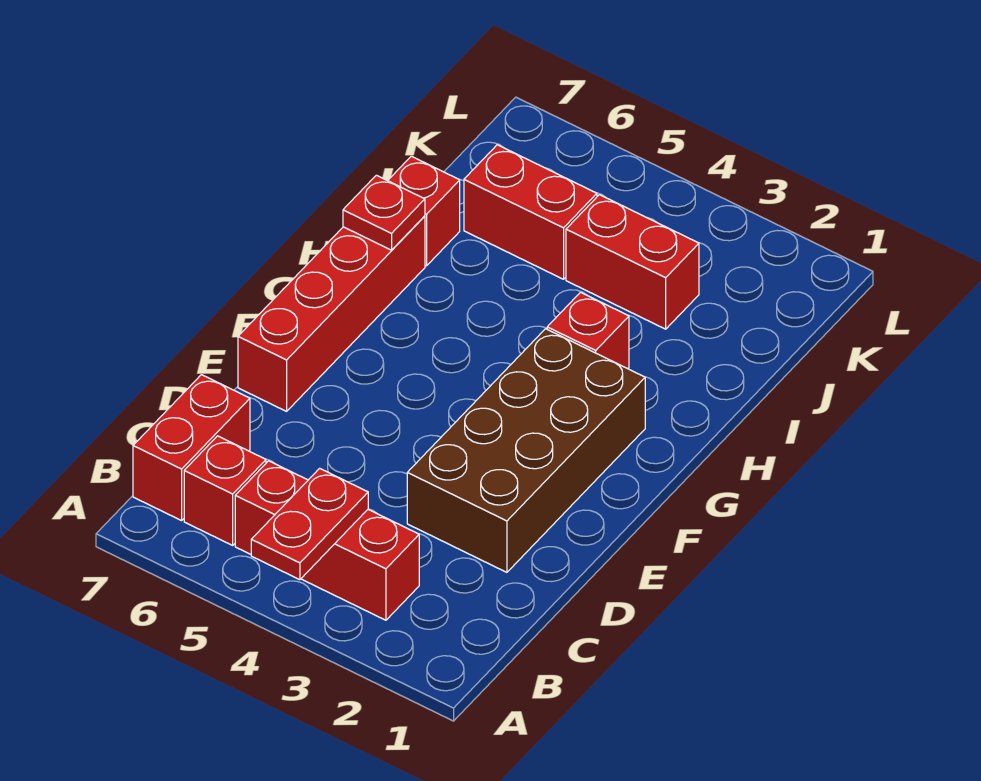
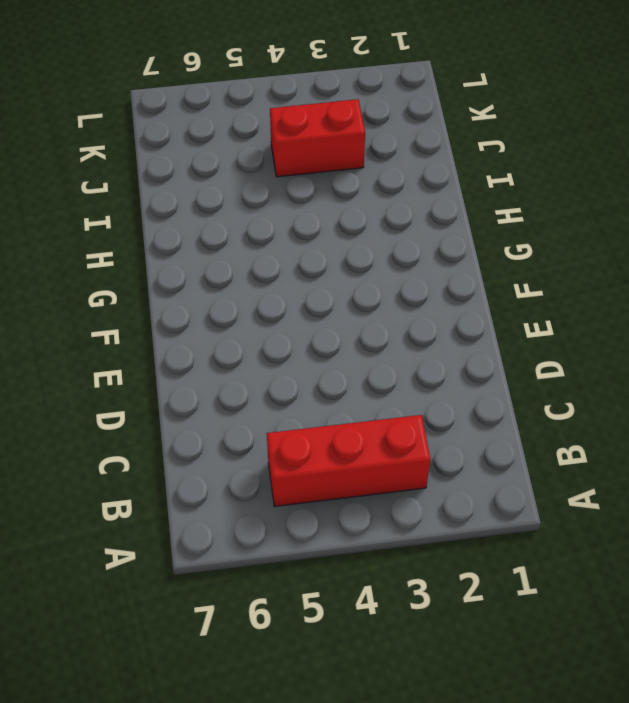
none -> red brick B6 level 1
none -> red brick B7:C7 level 1

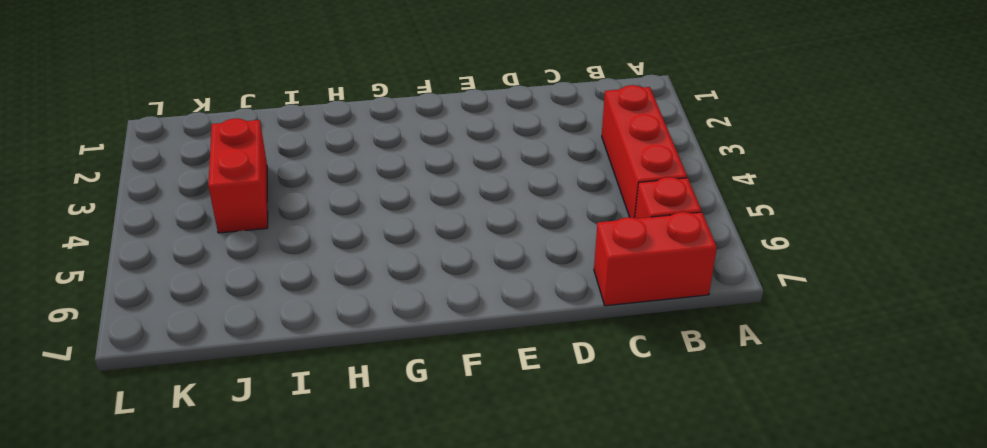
none -> brown brick D2:G3 level 1
none -> red brick E7:H7 level 1

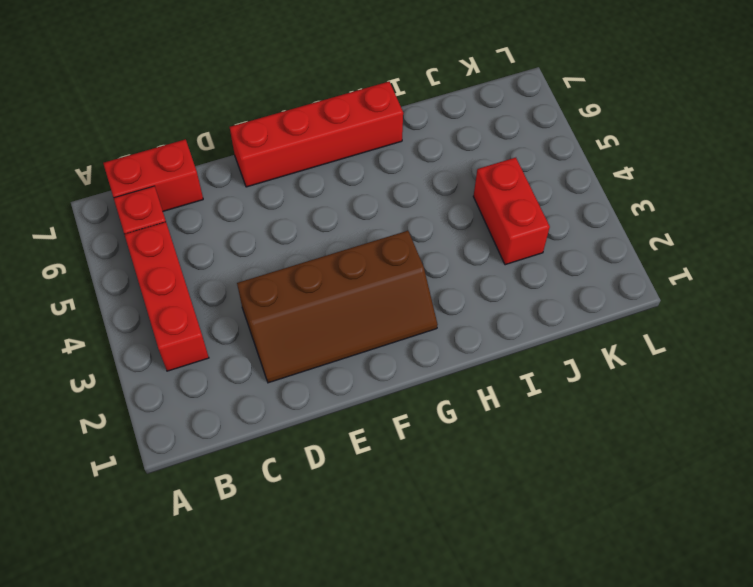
brown slope D2:G3 level 1 top 3 -> brown brick D2:G3 level 1
none -> red brick H3 level 1
none -> red brick I7 level 1

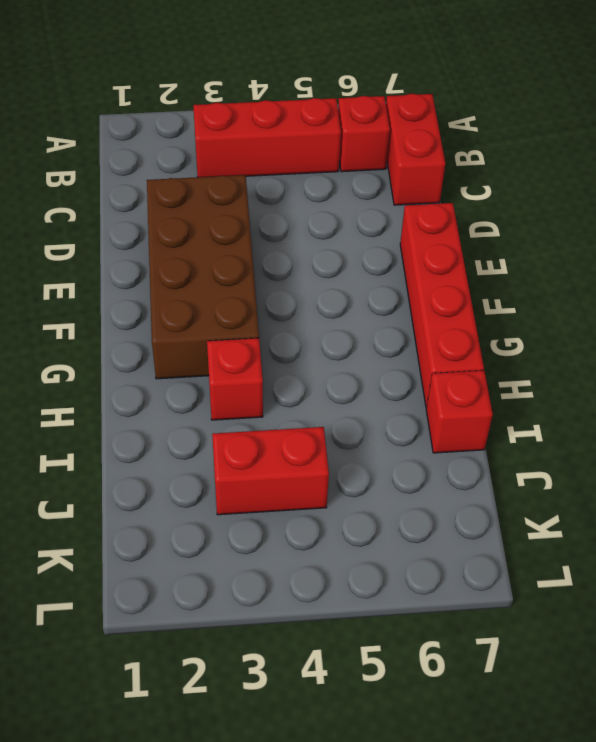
none -> red brick J5:J6 level 1
none -> red plate A4:B4 level 2

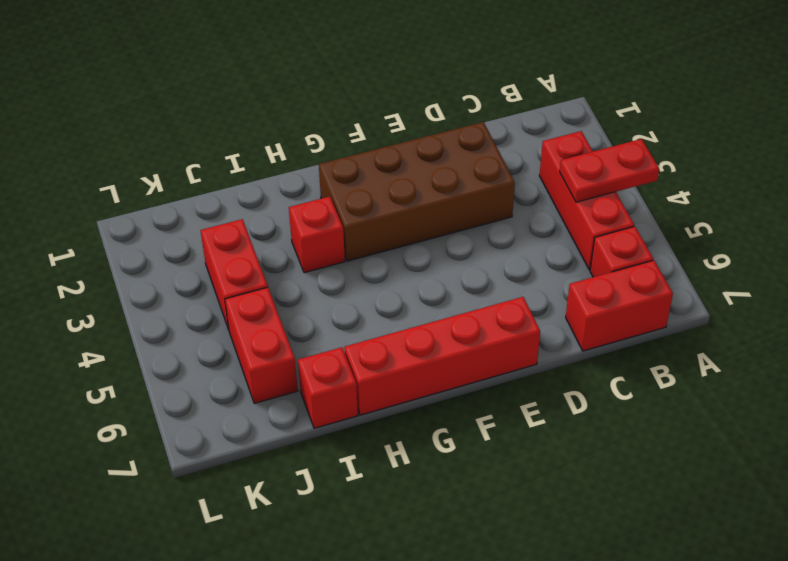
none -> red plate H7 level 2

